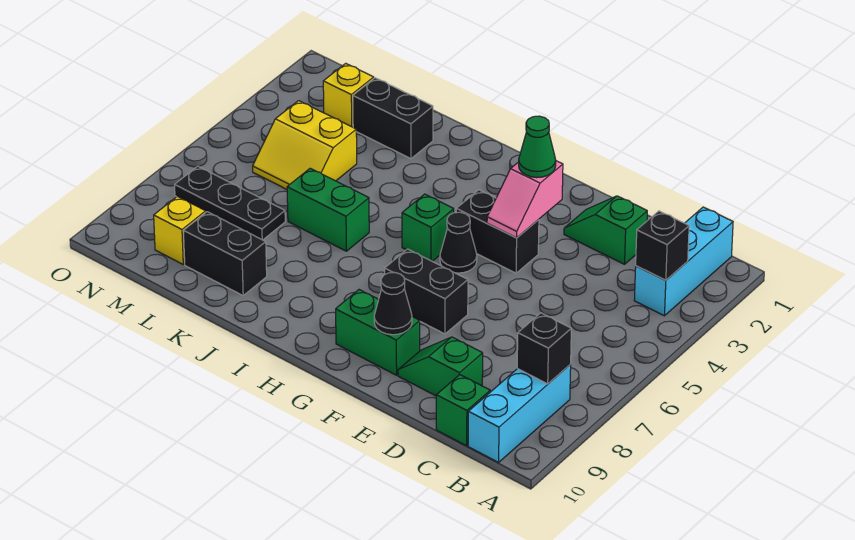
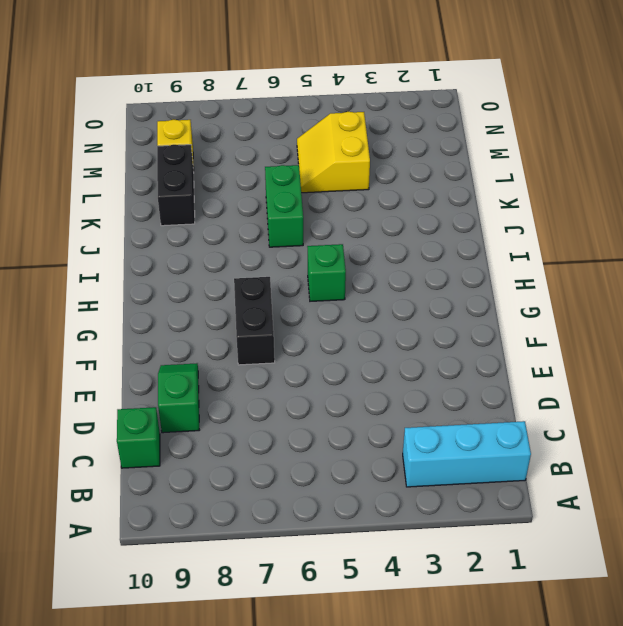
none -> cyan brick B8:B10 level 1
none -> green slope D2:E2 level 1 top D
none -> black brick F4:G4 level 1

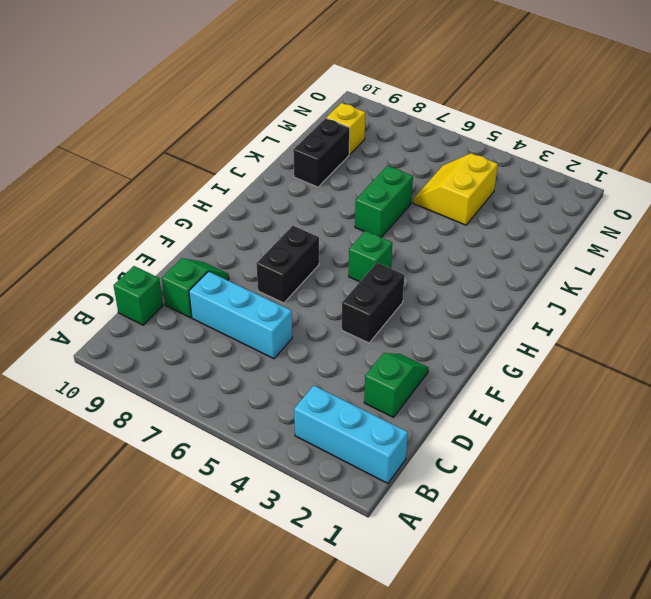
cyan brick D6:D8 level 1 -> cyan brick B8:B10 level 1
none -> green brick F9:G9 level 1
none -> black cone G5 level 1
none -> black brick K2:L2 level 1

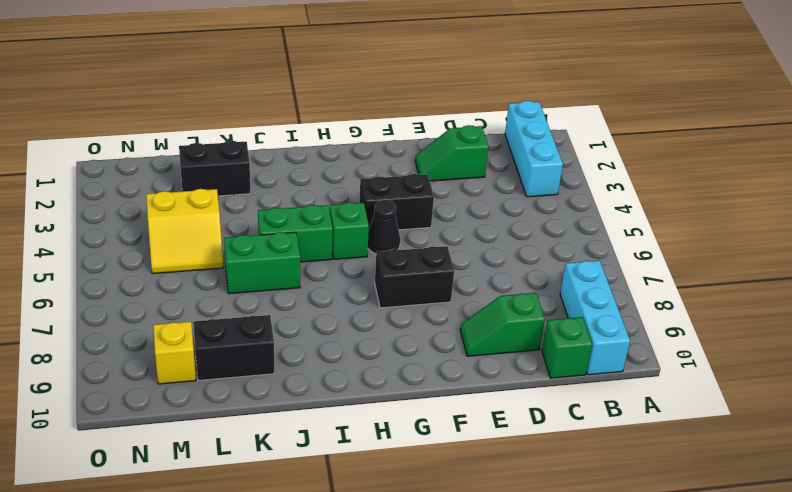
green brick I5:J5 level 1 -> green brick F9:G9 level 1
none -> black plate L7:N7 level 1
none -> yellow brick M2 level 1
none -> black brick B3 level 2

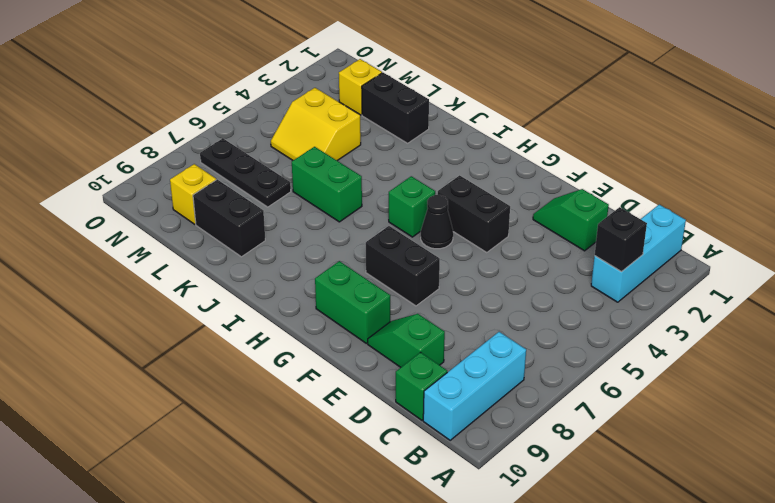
none -> black brick B8 level 2
none -> pink slope F3:F4 level 2 top 3
none -> black cone F9 level 2

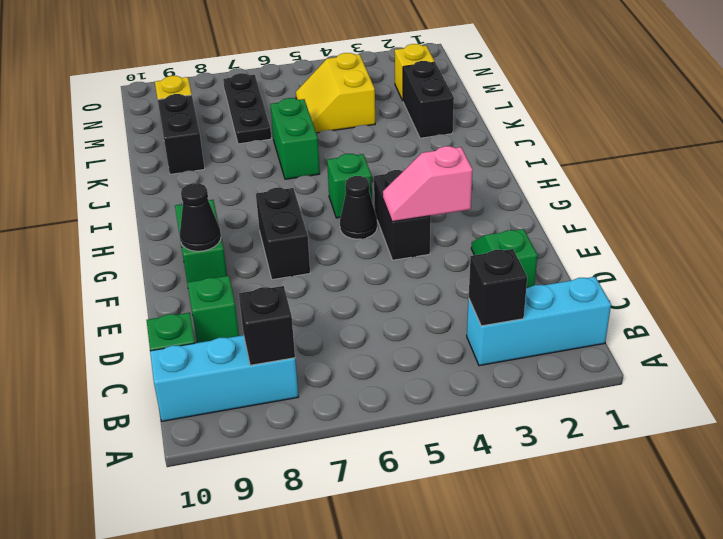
none -> green cone F3 level 3

